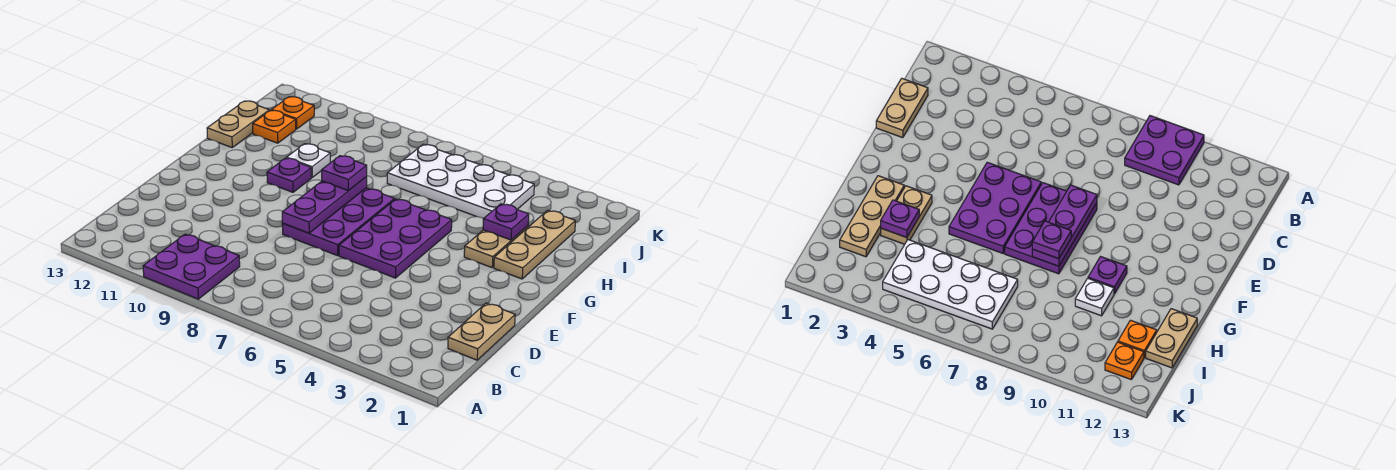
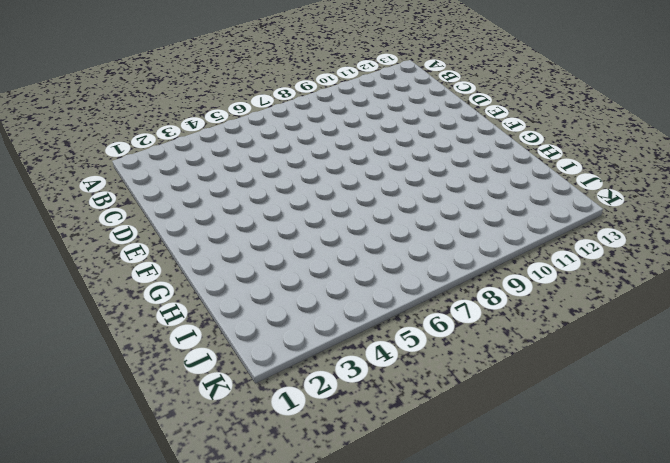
none -> purple plate A9:B10 level 1
none -> tan plate C1:D1 level 1
none -> purple plate E5:G6 level 1

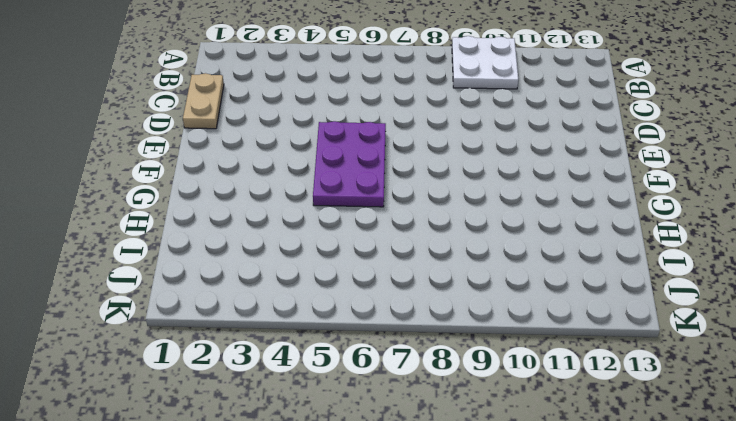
white plate A9:B10 level 1 -> purple plate A9:B10 level 1
none -> purple plate E7:G8 level 1
none -> tan plate G2:I2 level 1
none -> tan plate G3:H3 level 1

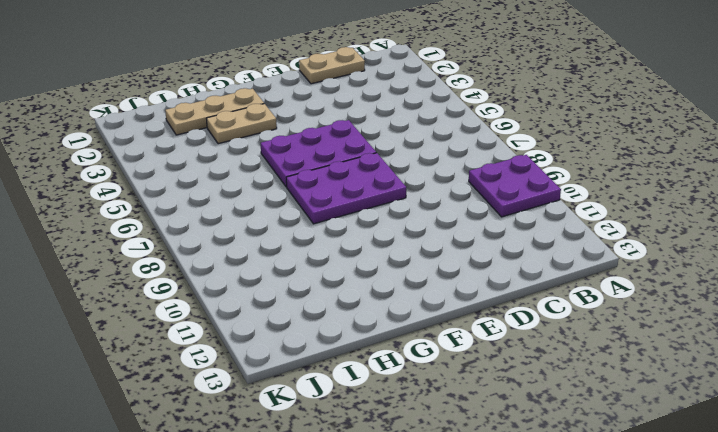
none -> purple plate G10 level 1
none -> white plate H10 level 1
none -> tan plate H13:I13 level 1

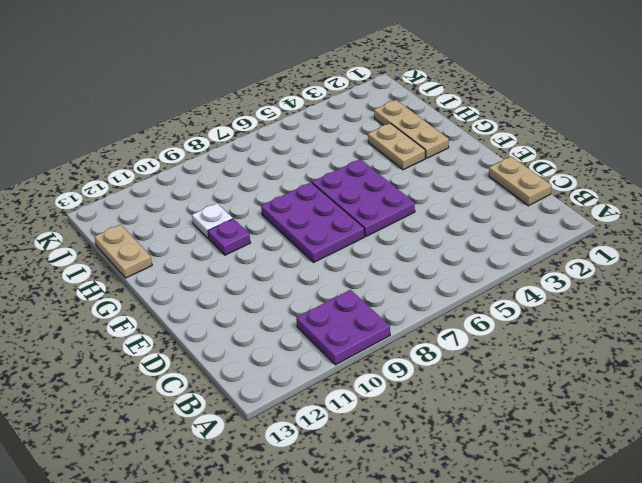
none -> white plate I4:J7 level 1
none -> orange plate I12 level 1
none -> orange plate J12 level 1

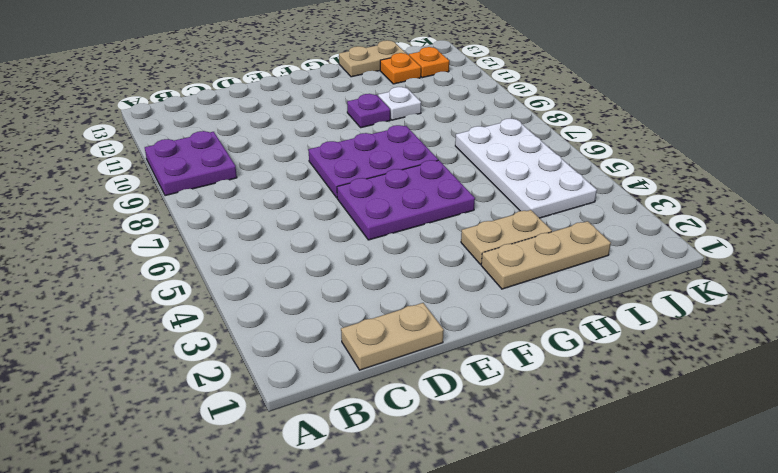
none -> purple plate E8:G8 level 2
none -> purple plate H3 level 2
none -> purple plate G8 level 3

